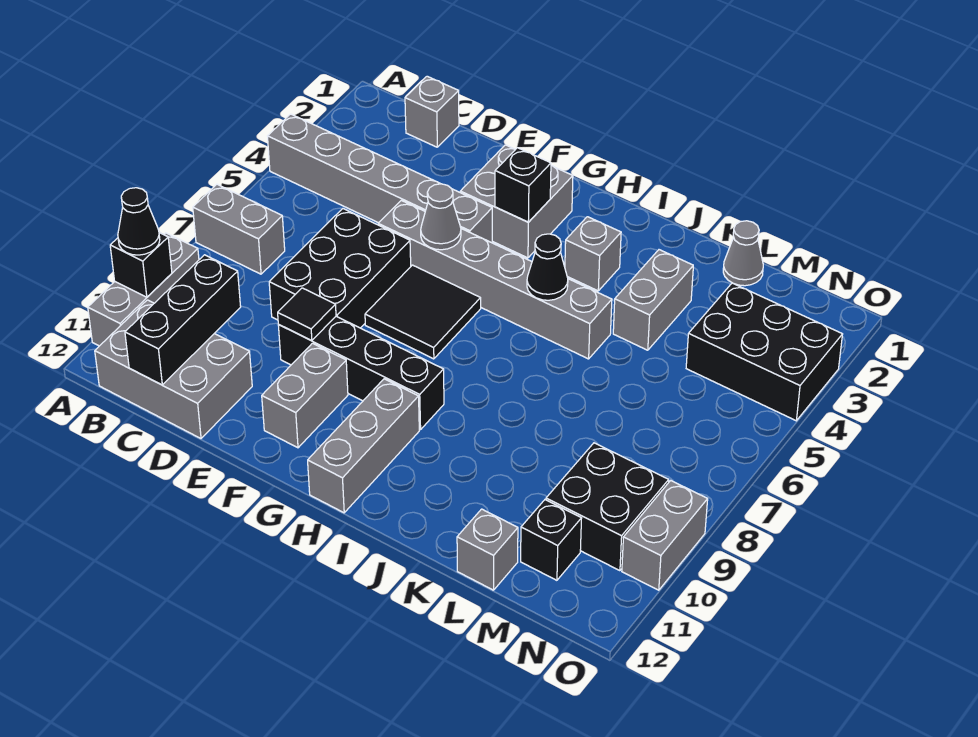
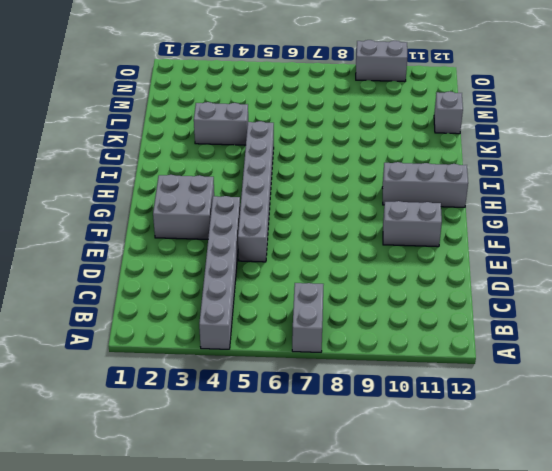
none -> grey brick A9:A11 level 1
none -> grey brick B11:D12 level 1
none -> grey brick C1 level 1

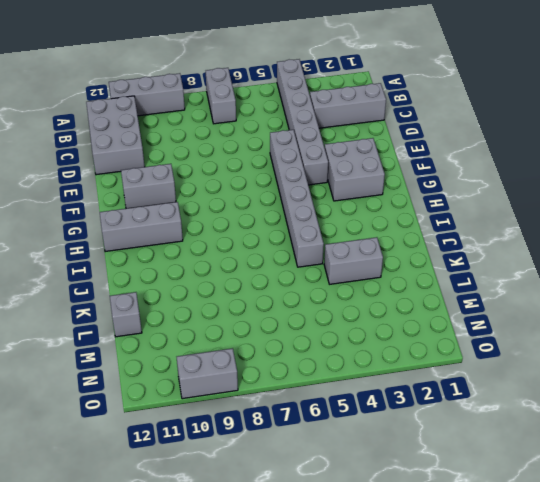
grey brick C1:C3 level 1 -> grey brick C1 level 1
none -> black brick D6:E8 level 1
none -> black brick E9:H9 level 1
none -> black tile F6:G7 level 1

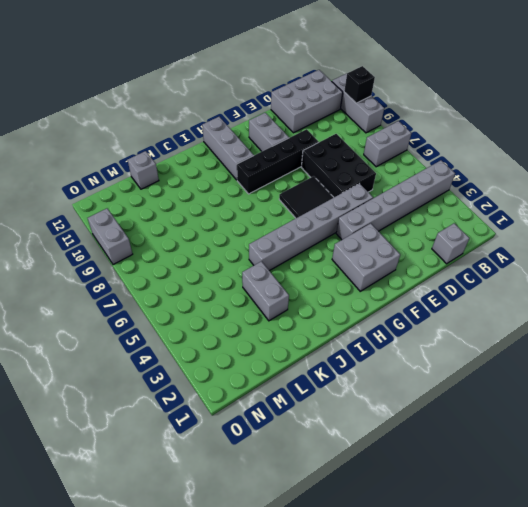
none -> grey brick I3 level 1
none -> grey cone L1 level 1
none -> black brick M3:O4 level 1

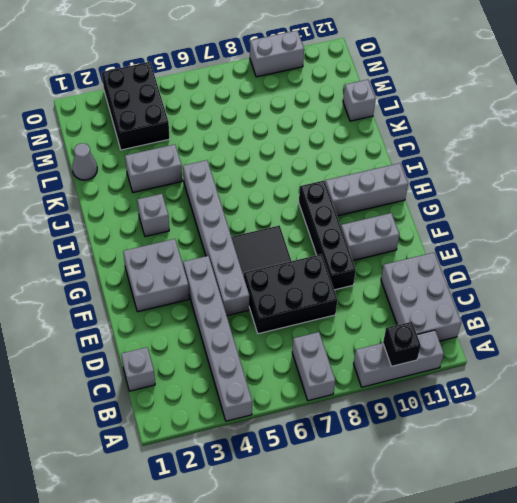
none -> black brick M9:N10 level 1
none -> black brick M11 level 1
none -> black brick C10:C12 level 2

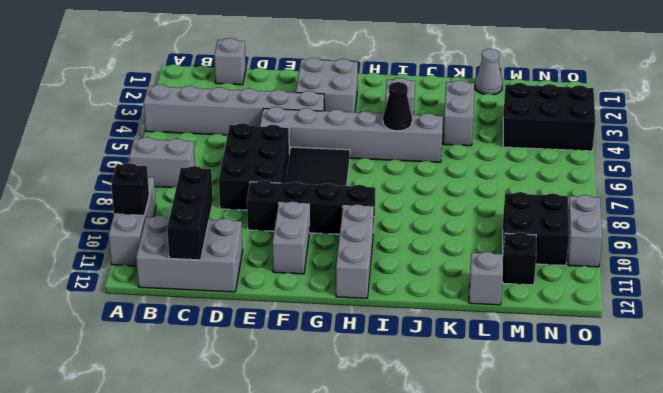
none -> black tile E9 level 2
none -> grey cone F5 level 2
none -> black brick G3 level 2

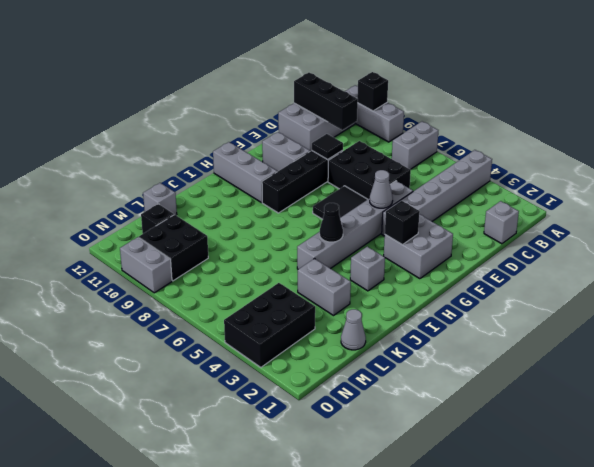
none -> black cone A10 level 3

